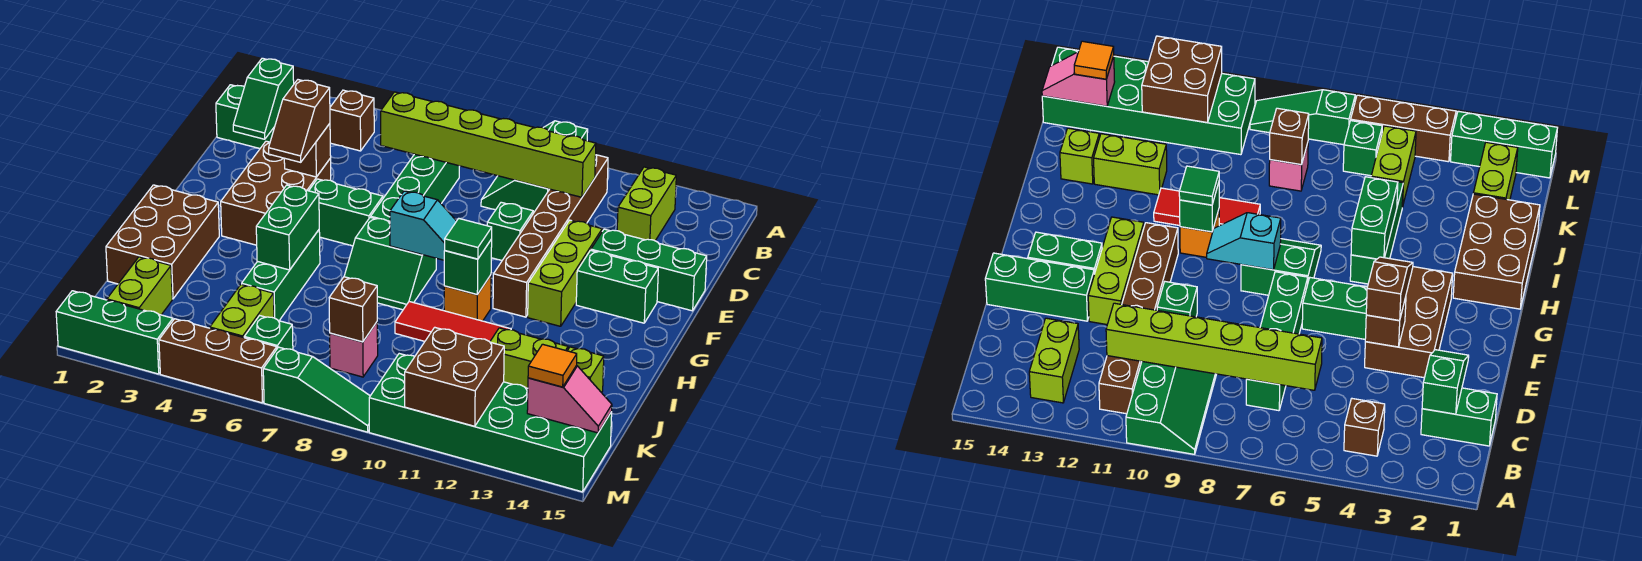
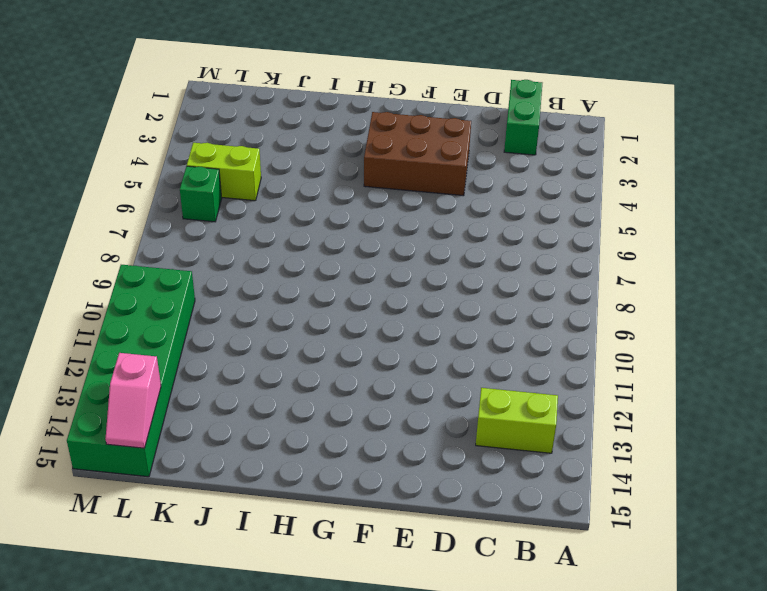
none -> green slope A9:C10 level 1 top 10
none -> brown brick B4 level 1
none -> brown brick B11:G11 level 1
none -> green brick C7:F7 level 1

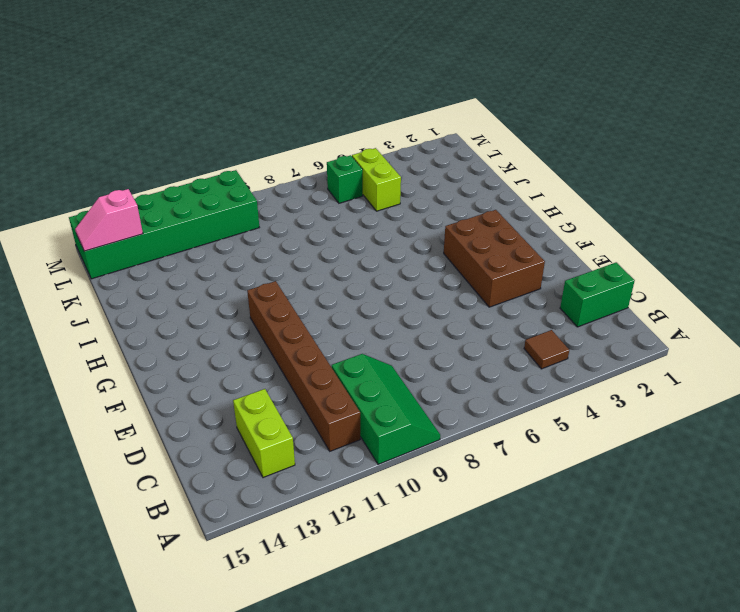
brown tile B4 level 1 -> brown brick B4 level 1
none -> green brick C7:F7 level 1
none -> green brick E10 level 1
none -> lime brick E12:G12 level 1
none -> green brick E13:E15 level 1

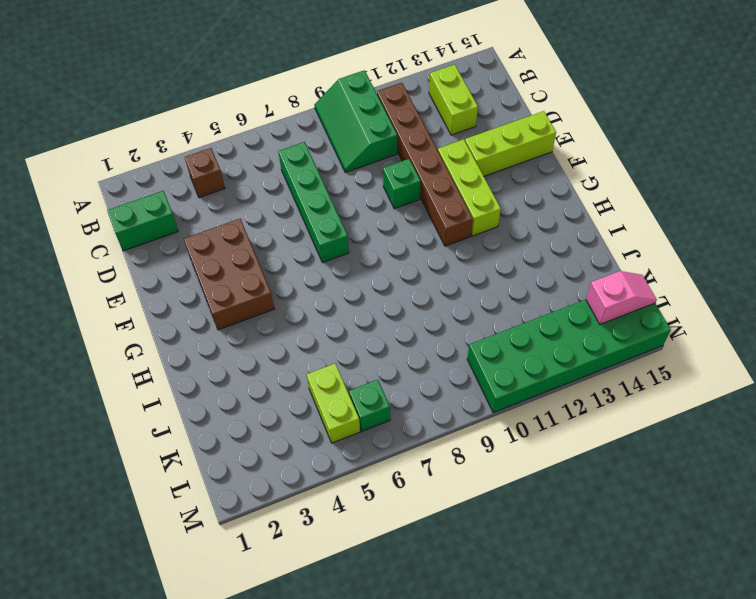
lime brick E13:E15 level 1 -> green brick E13:E15 level 1
none -> green brick F5:F6 level 1
none -> green brick F13:F14 level 1
none -> green slope G7:H8 level 1 top G
none -> brown brick H1:J2 level 1

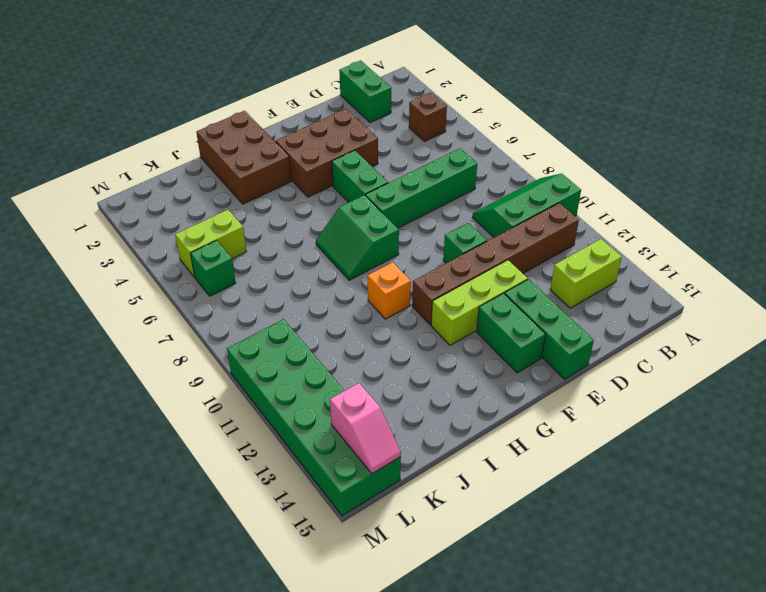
brown brick H1:I3 level 1 -> brown brick H1:J2 level 1
none -> green brick H5:J5 level 1
none -> red tile I9:I11 level 1
none -> lime brick J12:J13 level 1
none -> lime brick J14 level 1

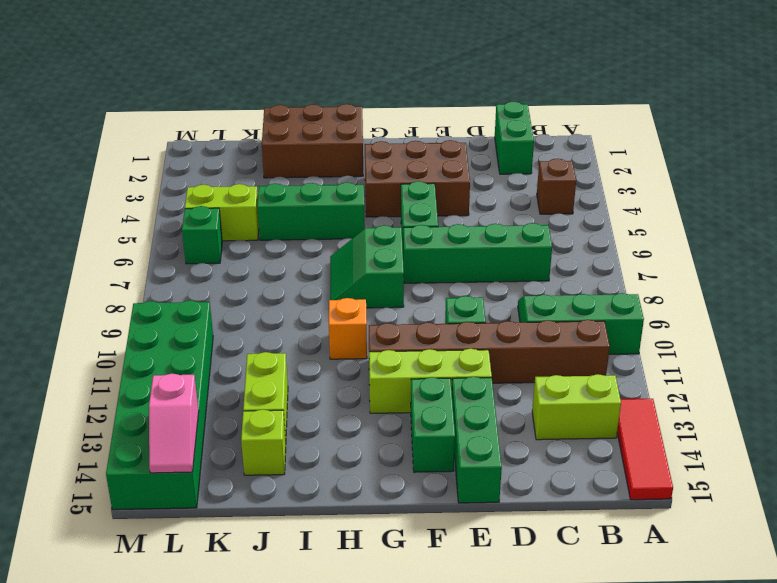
red tile A13:A15 level 1 -> red tile I9:I11 level 1
none -> lime brick K2:L2 level 1
none -> pink brick K8 level 1
none -> green brick M1:M3 level 1
none -> brown brick M4:M6 level 1

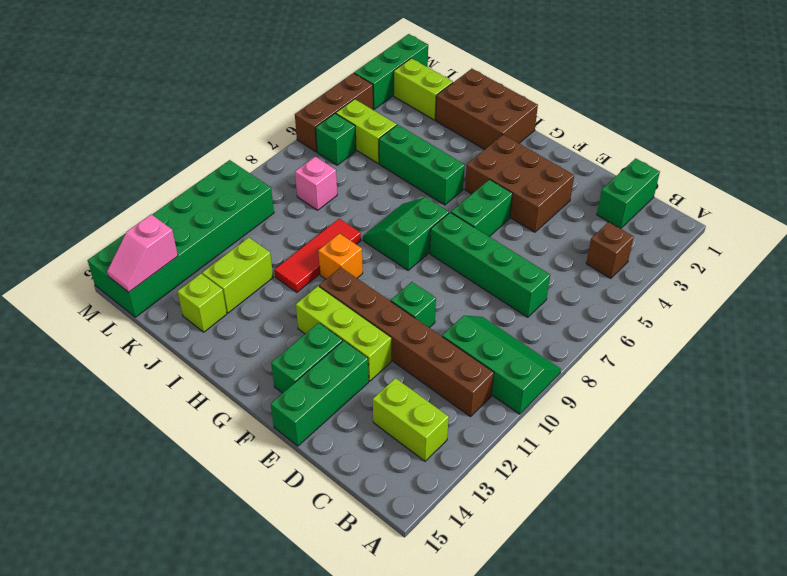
none -> green slope M7:M9 level 1 top 7
none -> green slope C2:D2 level 2 top C
none -> lime brick C6:C11 level 2
none -> brown brick E4 level 2

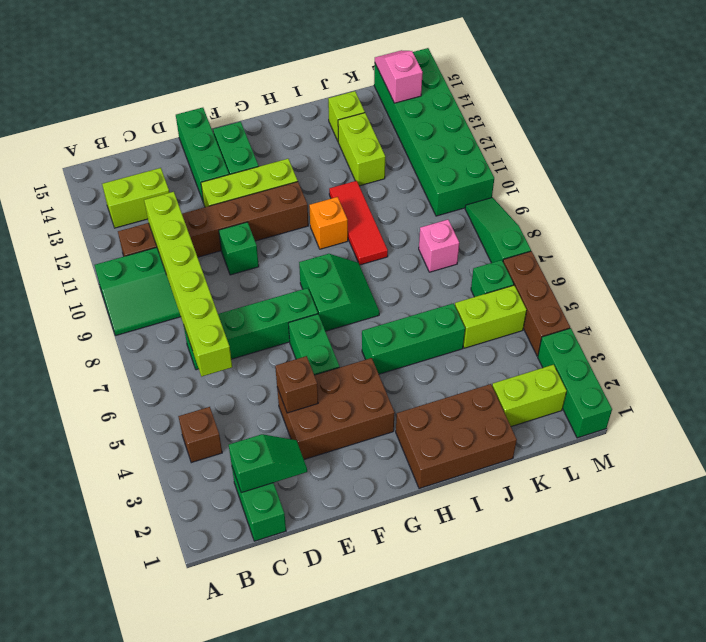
none -> cyan slope G8:G9 level 2 top 8
none -> green brick H5:I5 level 2
none -> green brick H10 level 2
none -> brown brick K8 level 2

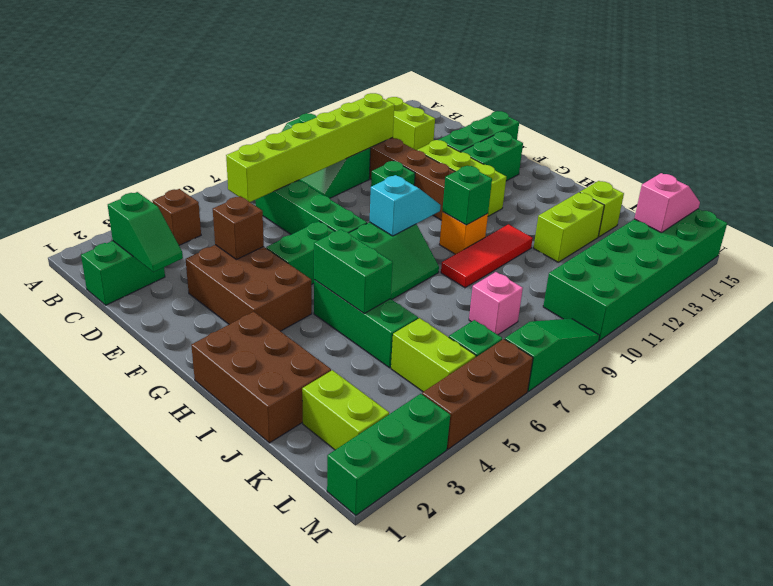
none -> brown brick K8 level 2
none -> brown brick L11:M12 level 2
none -> brown slope E4:F4 level 3 top E
none -> green tile H10 level 3

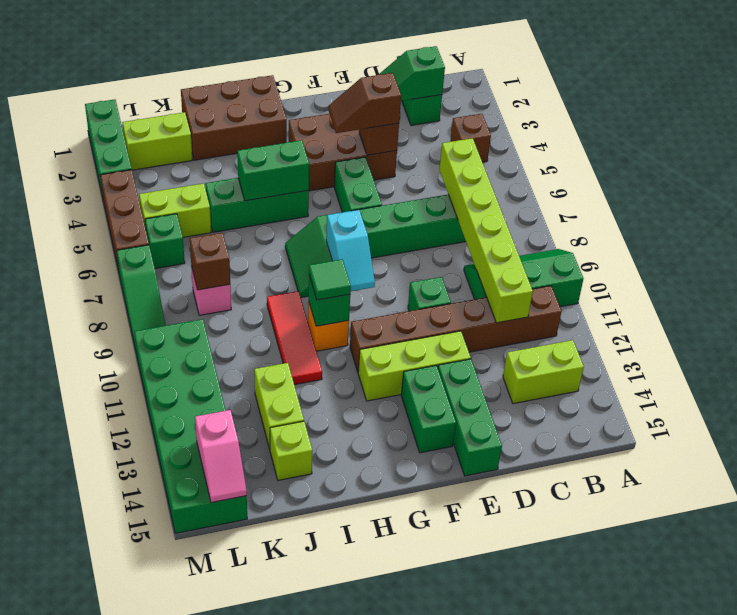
none -> brown brick L11:M12 level 2
none -> orange tile L14 level 3

